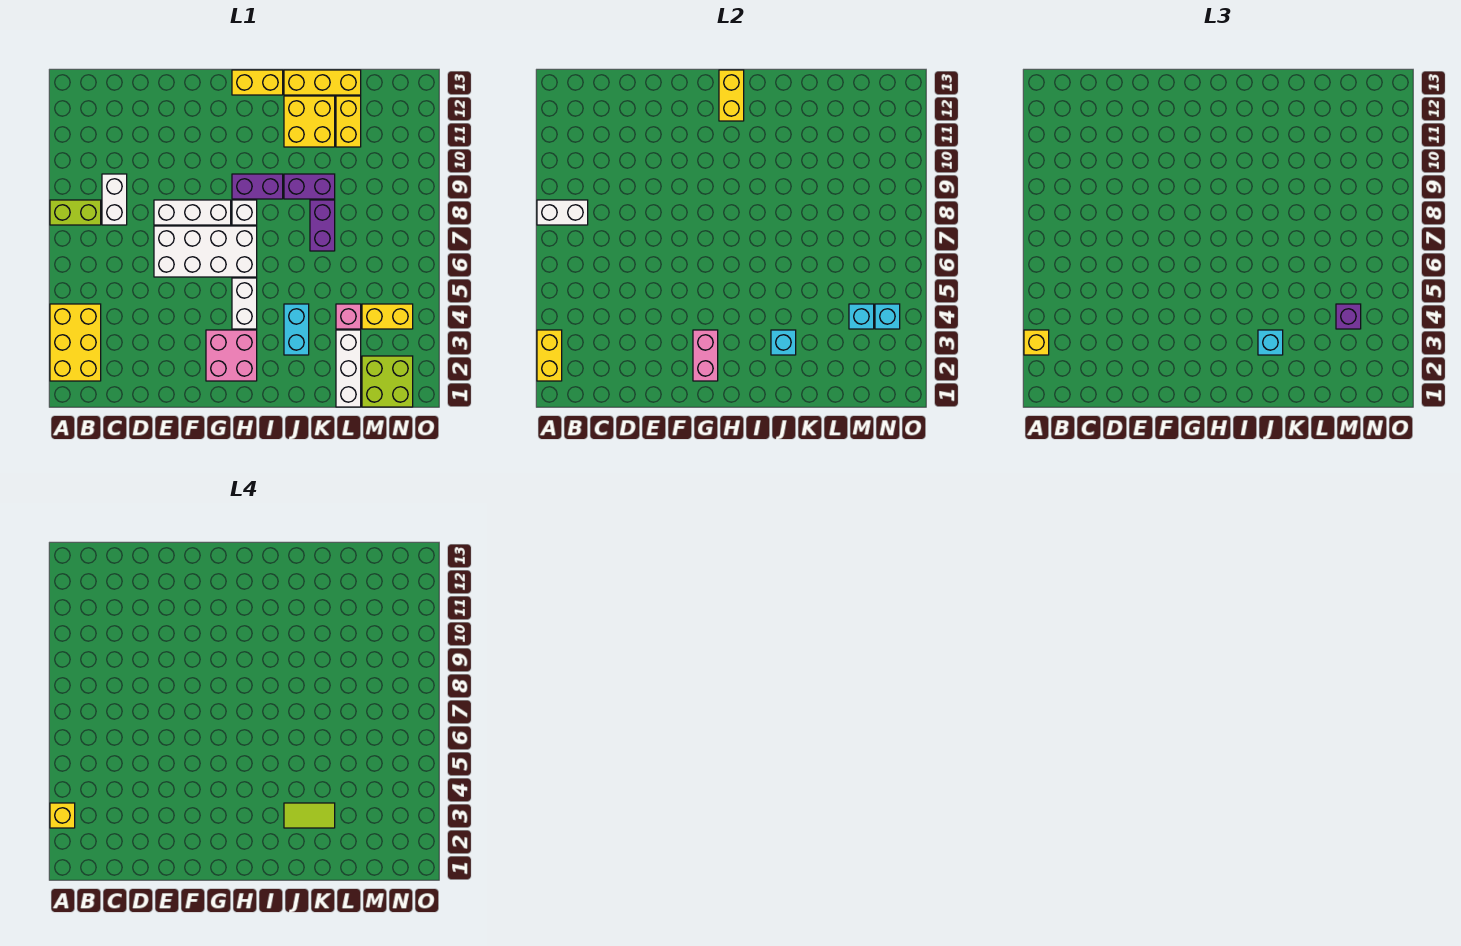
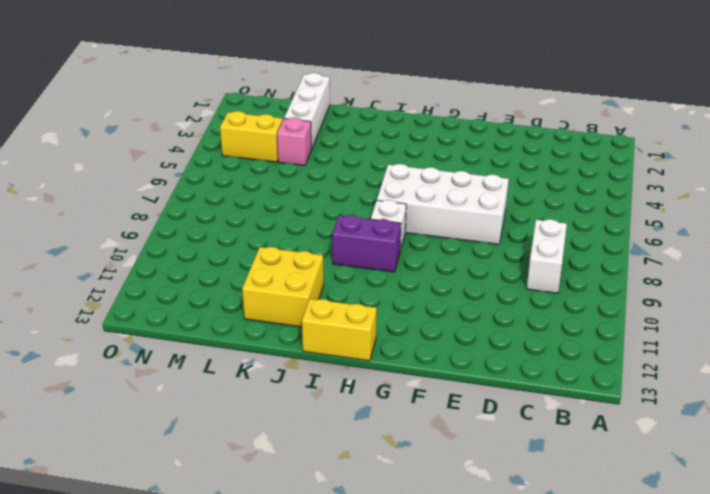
none -> yellow brick A2:B4 level 1
none -> lime brick A8:B8 level 1
none -> white brick E8:G8 level 1
none -> pink brick G2:H3 level 1

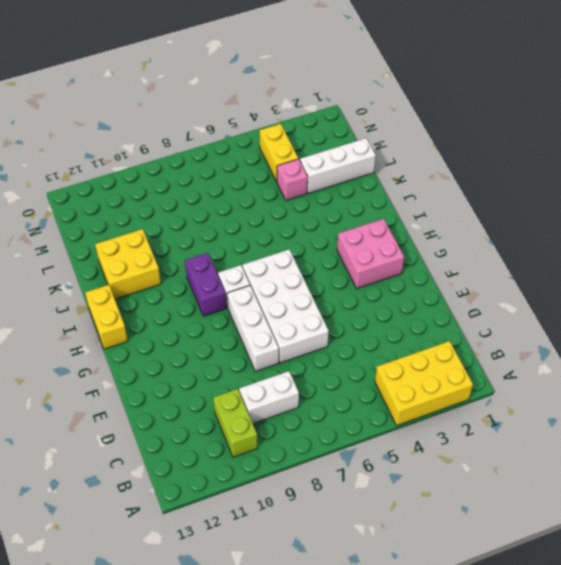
lime brick B10:C10 level 1 -> lime brick A8:B8 level 1
none -> white brick H4:H5 level 1
none -> cyan brick J3:J4 level 1
none -> purple brick J9:K9 level 1
none -> yellow brick J13:L13 level 1

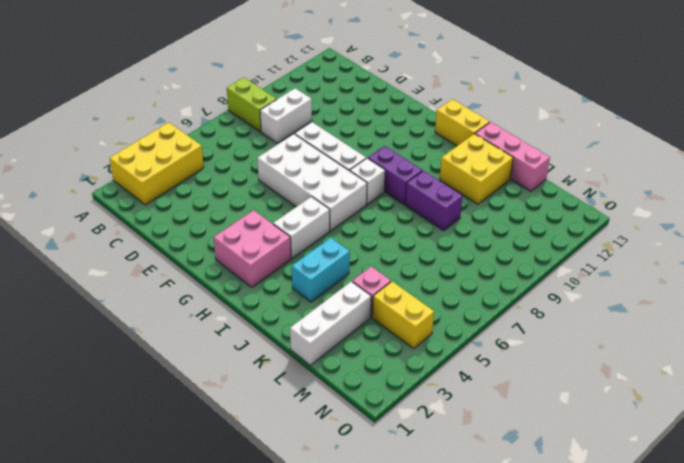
pink brick J13:L13 level 1 -> yellow brick J13:L13 level 1
none -> purple brick K7:K8 level 1
none -> yellow brick L11:L12 level 1
none -> lime brick M1:N2 level 1
none -> yellow brick A2:A3 level 2

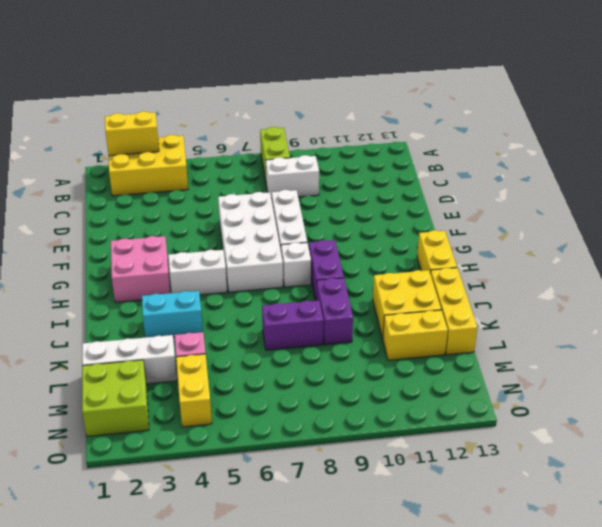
none -> white brick A8:B8 level 2
none -> pink brick G2:G3 level 2
none -> yellow brick H12:H13 level 2
none -> cyan brick J3 level 2

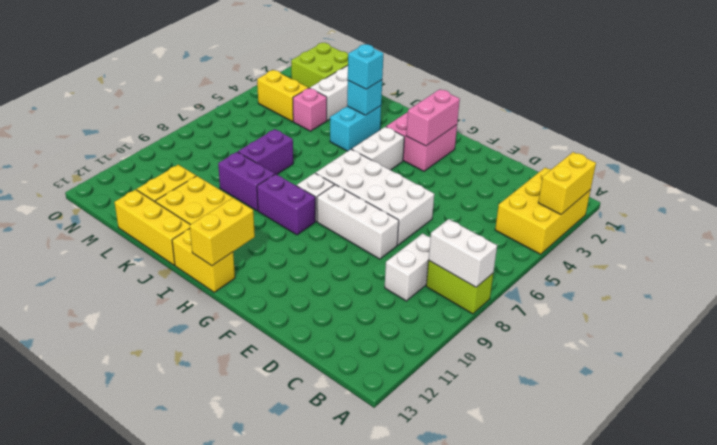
none -> cyan brick M4 level 2
none -> cyan brick N4 level 2
none -> yellow brick A3 level 3
none -> purple brick M4 level 3

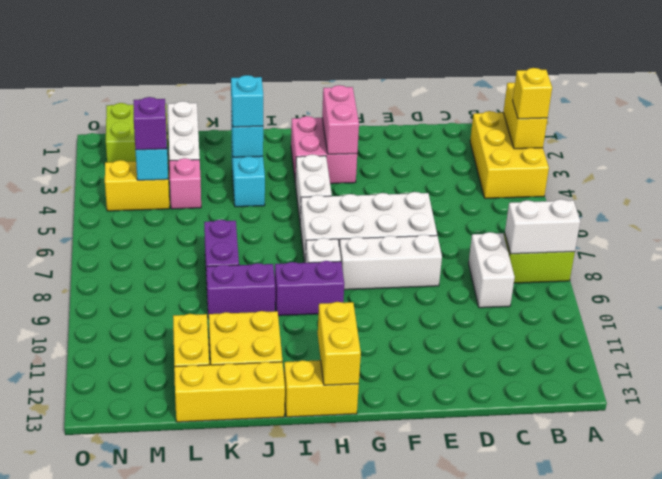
none -> cyan brick N4 level 2
none -> yellow brick A3 level 4
none -> lime tile J3:K3 level 4

